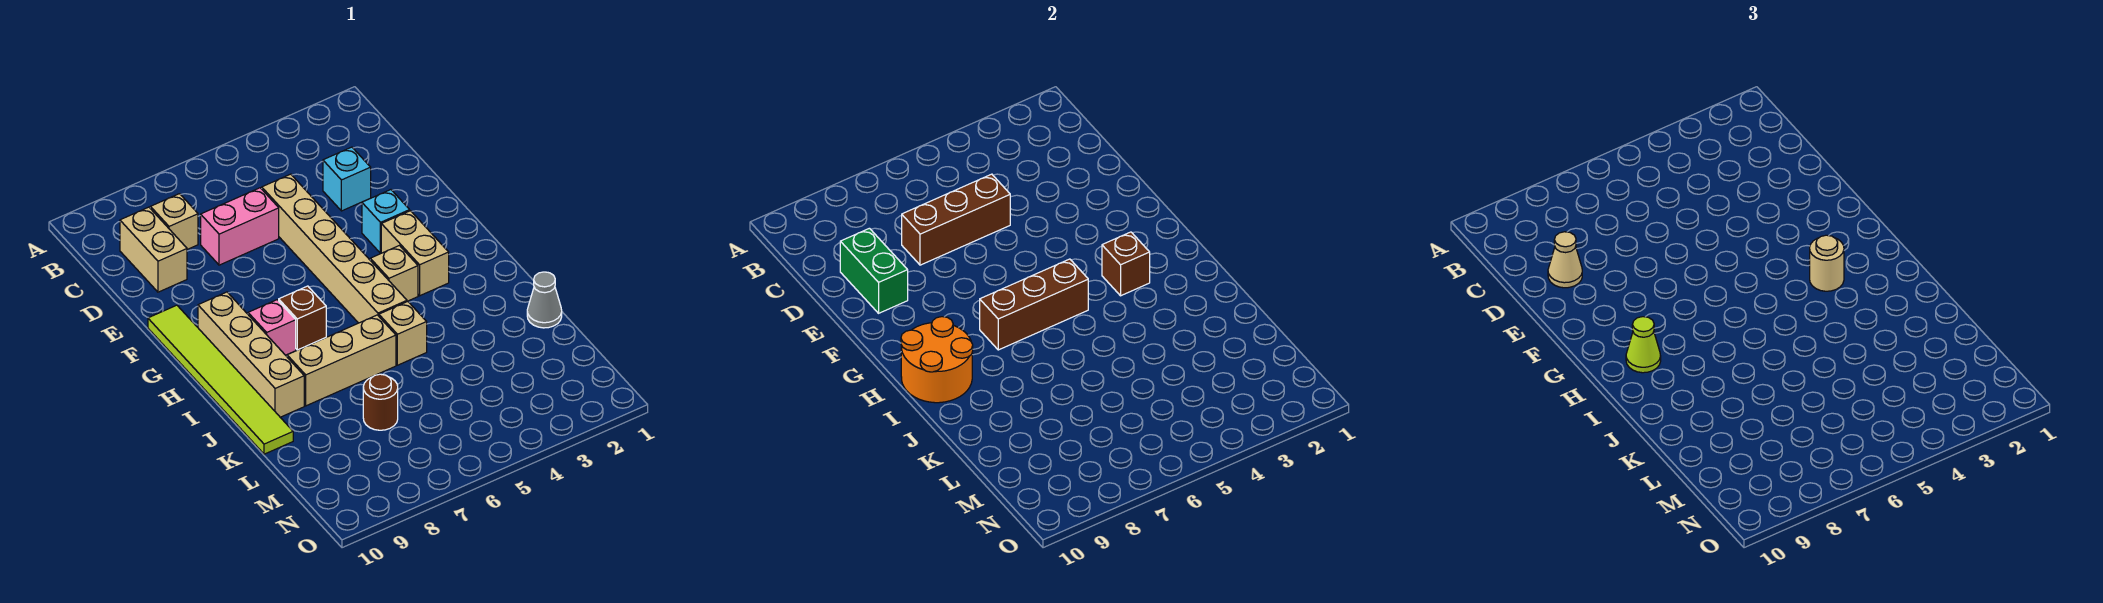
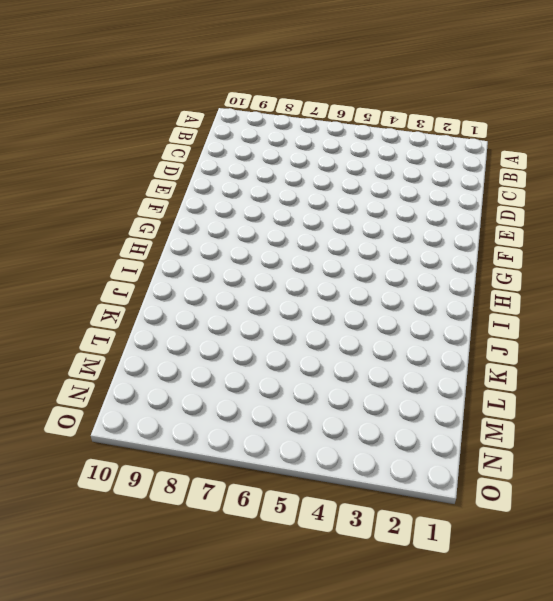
none -> tan brick C8 level 1
none -> tan brick C9:D9 level 1
none -> cyan brick D3 level 1

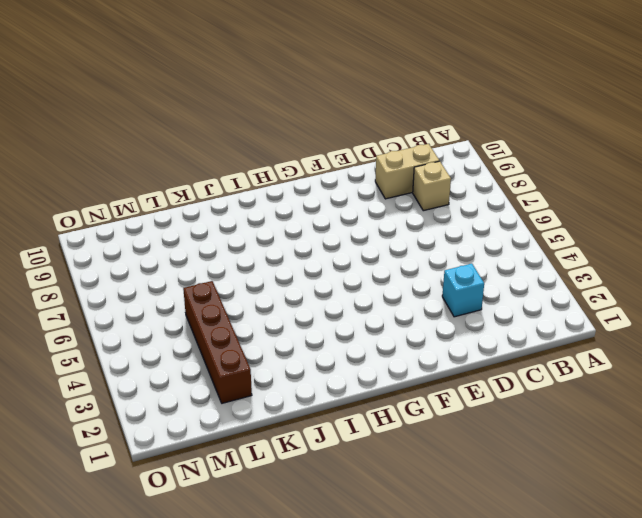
brown brick L2:L5 level 1 -> none
none -> tan brick D5:I5 level 1
none -> pink brick D6:D7 level 1
none -> cyan brick F3 level 1

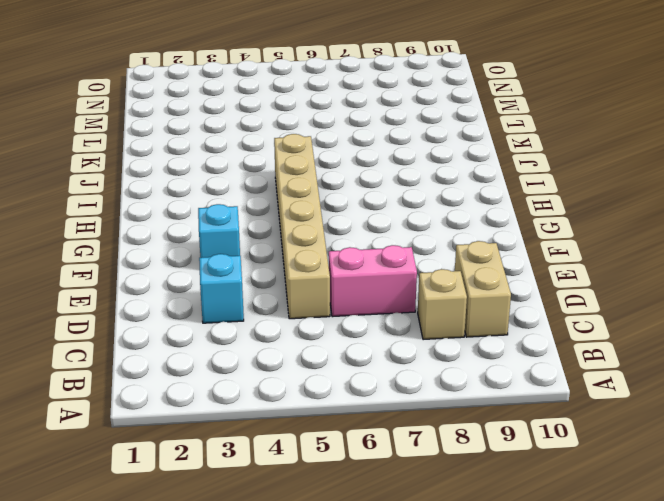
none -> lime tile F10:K10 level 1
none -> tan brick G3:H3 level 1
none -> tan brick G9:J9 level 1

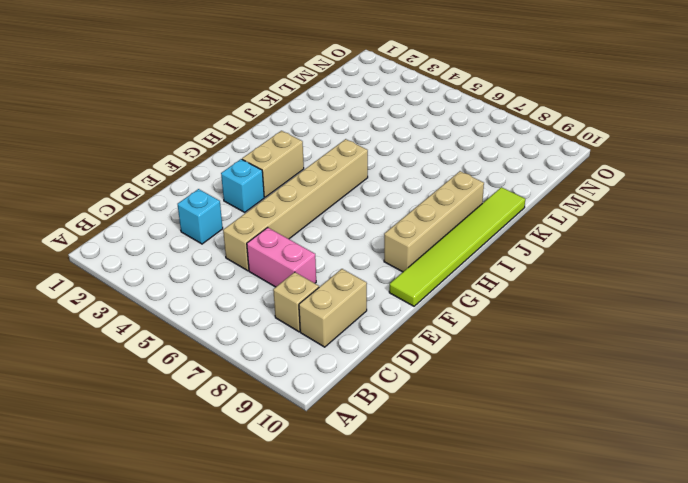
none -> tan brick H4 level 1
none -> brown brick H7 level 1
none -> pink brick H8 level 1

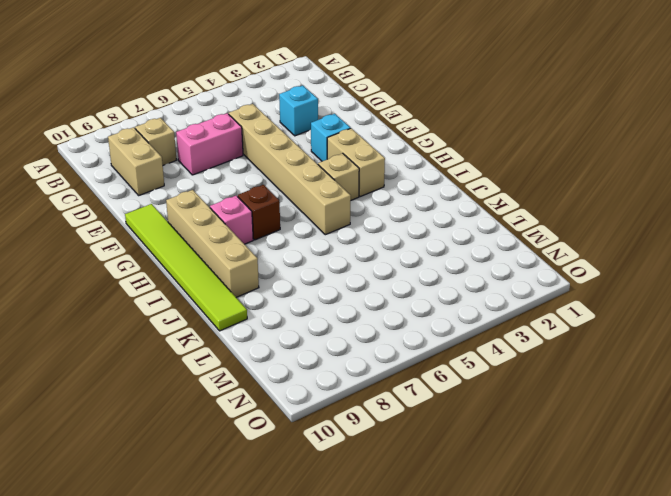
none -> tan brick J5 level 1
none -> tan brick J6:J8 level 1
none -> grey cone K1 level 1

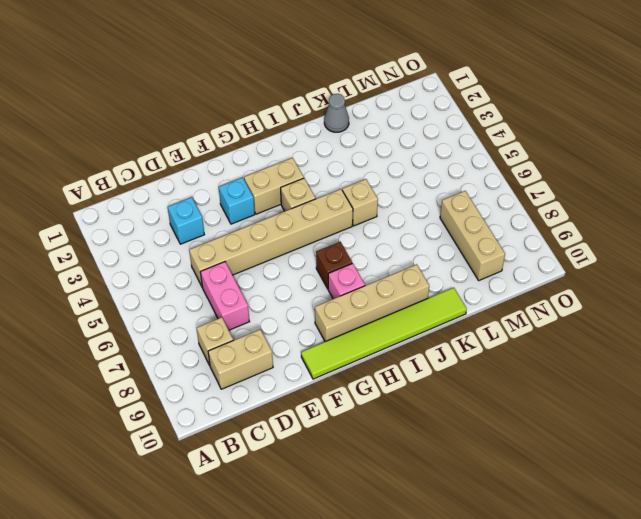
tan brick M7:M9 level 1 -> tan brick J6:J8 level 1
none -> brown round brick L7 level 1
none -> brown brick D5:D7 level 2
none -> green brick D9:E9 level 2

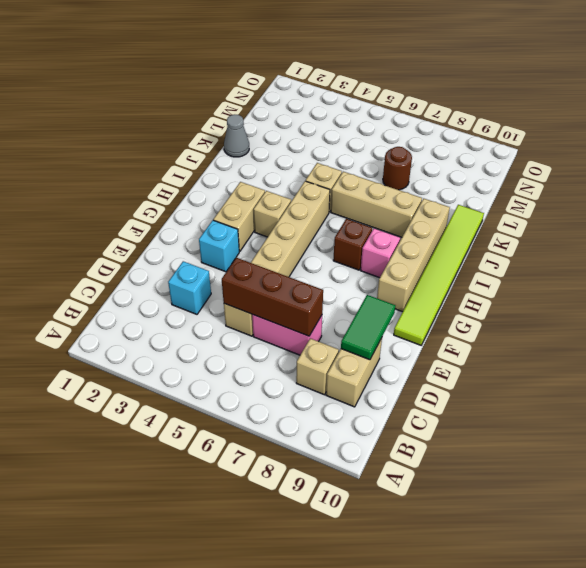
green tile D9:E9 level 2 -> green brick D9:E9 level 2
none -> brown brick H3 level 2
none -> brown brick H5:H7 level 2
none -> orange round brick H9:I10 level 2

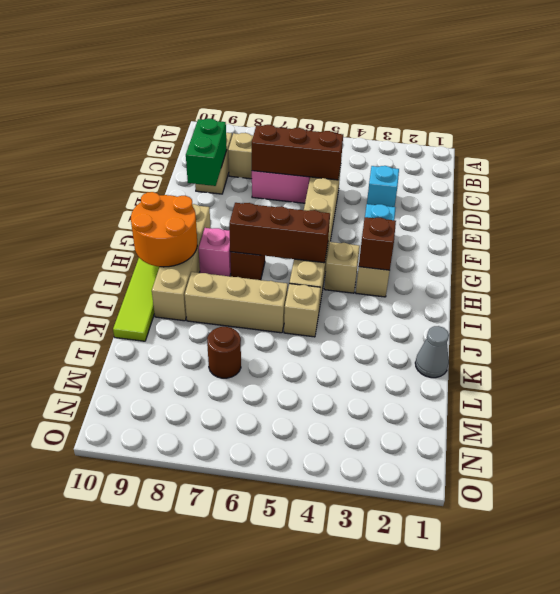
none -> tan cone D9 level 3
none -> tan round brick H3 level 3
none -> lime cone H9 level 3

